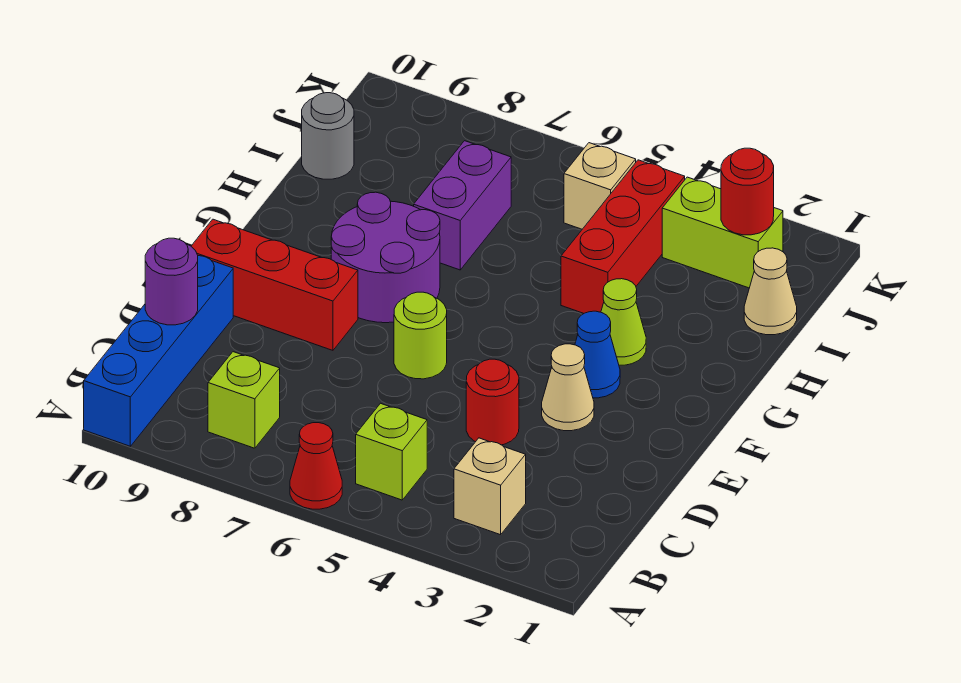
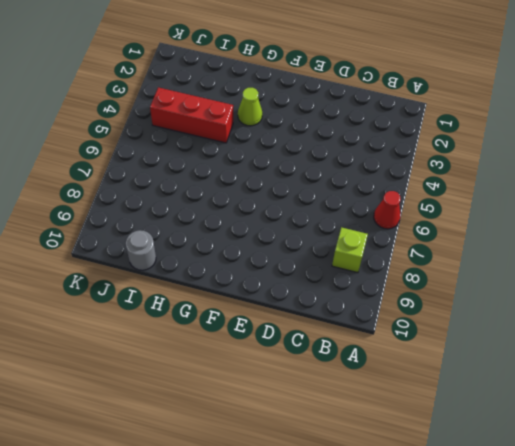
none -> blue brick A10:D10 level 1
none -> tan brick B3 level 1
none -> lime brick B5 level 1

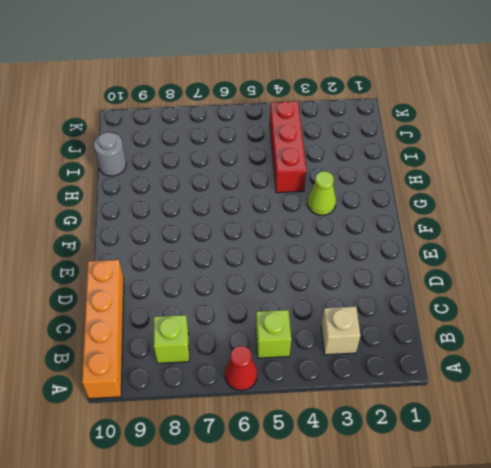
orange brick A10:D10 level 1 -> blue brick A10:D10 level 1
none -> red round brick D4 level 1
none -> tan cone E3 level 1
none -> lime round brick E6 level 1

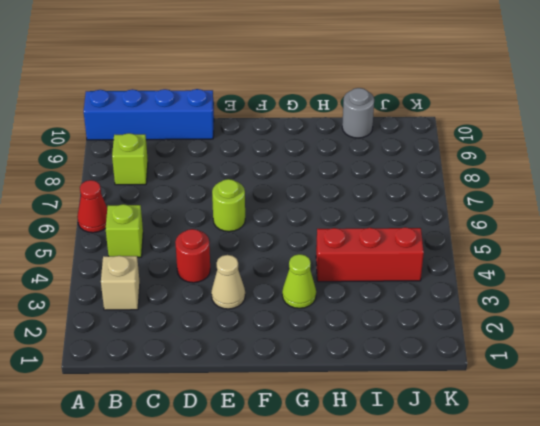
none -> red brick E8:E10 level 1
none -> blue cone F3 level 1
none -> purple round brick F7:G8 level 1

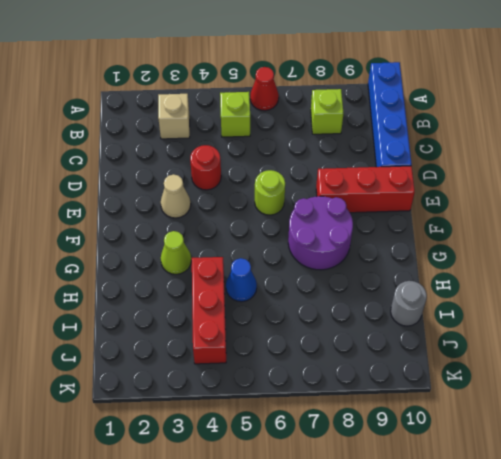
blue cone H5 level 1 -> blue cone F3 level 1
none -> purple brick H7:I7 level 1
none -> tan cone I1 level 1
none -> lime brick J2:J3 level 1

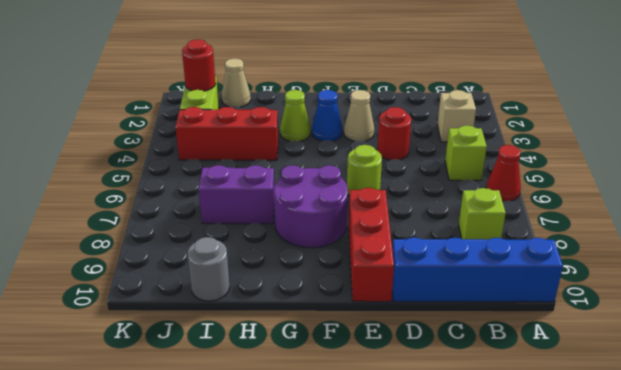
none -> tan brick J5 level 1
none -> purple round brick C10 level 2

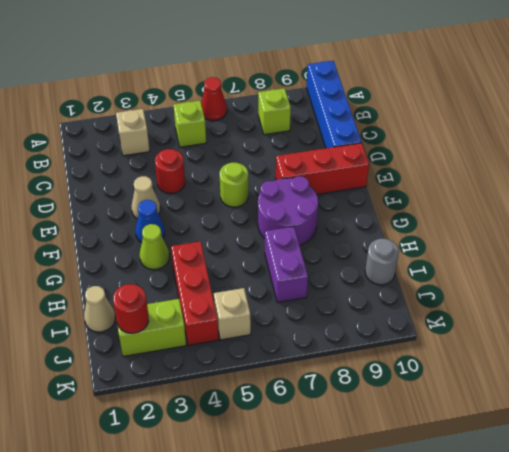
none -> purple round brick C10 level 2

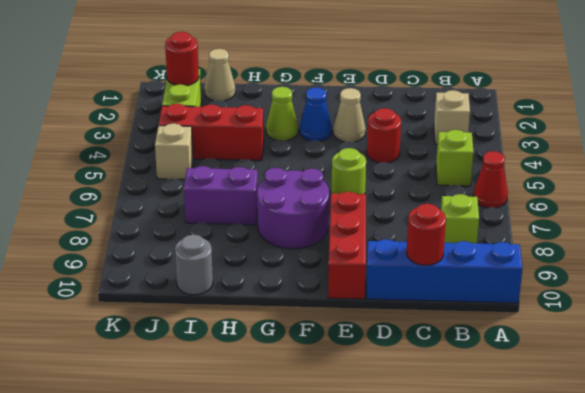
red round brick C10 level 2 -> purple round brick C10 level 2

